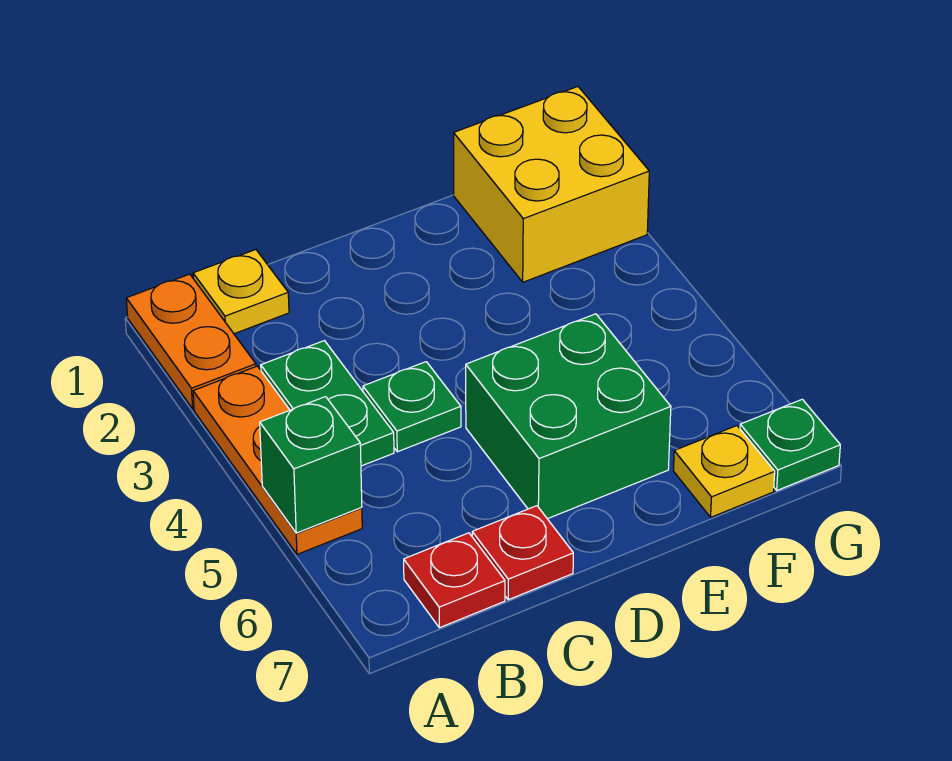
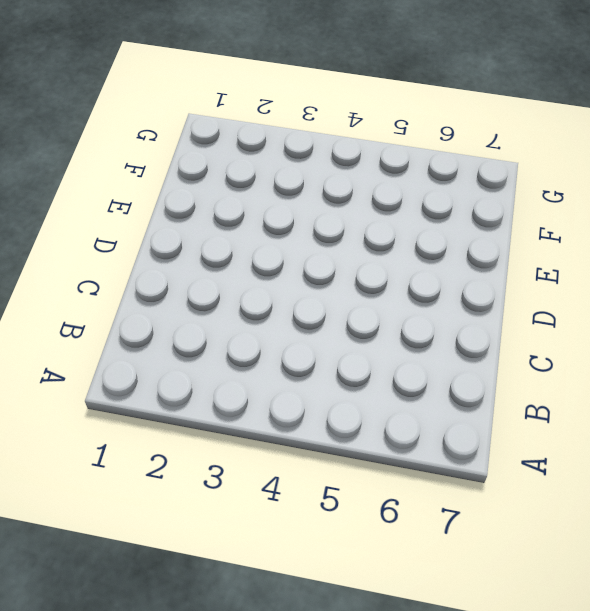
none -> orange plate A1:A2 level 1
none -> orange plate A3:A5 level 1
none -> yellow plate B1 level 1

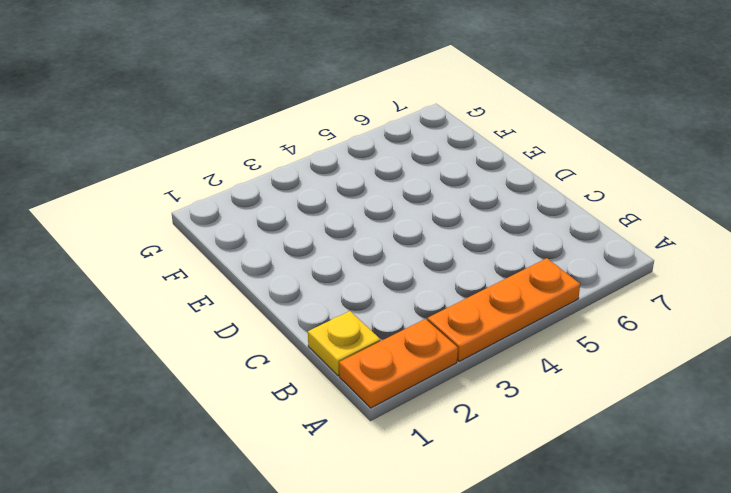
none -> green plate B3:B4 level 1
none -> red plate B7 level 1
none -> green plate C4 level 1

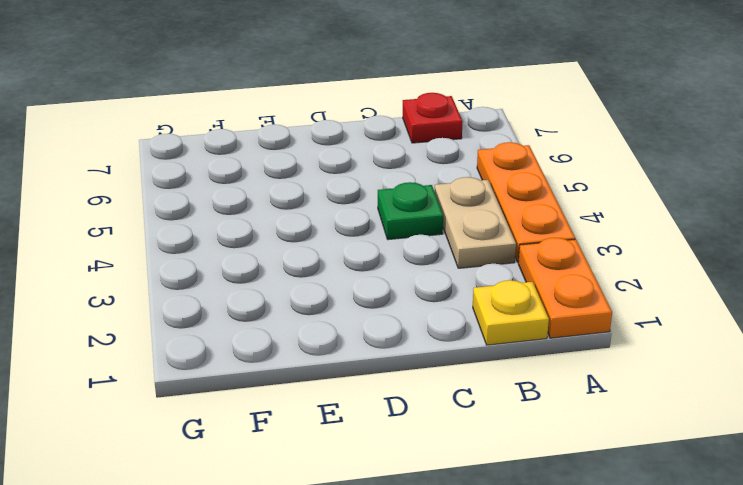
tan plate B3:B4 level 1 -> green plate B3:B4 level 1
none -> red plate C7 level 1
none -> green brick D5:E6 level 1
none -> yellow brick F1:G2 level 1

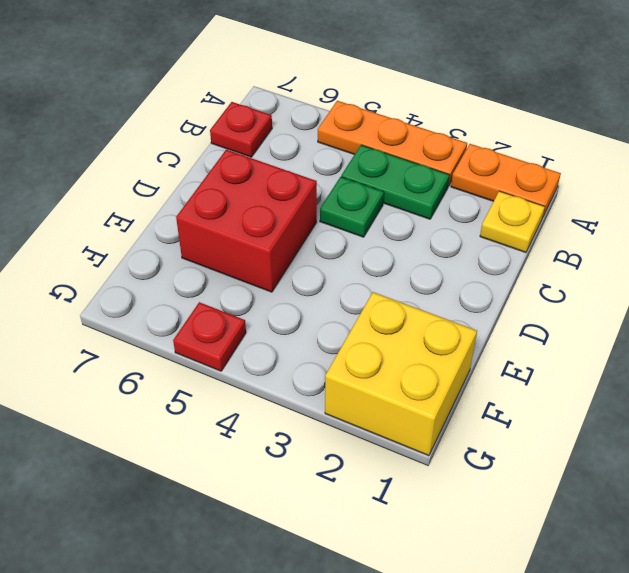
red brick D5:E6 level 1 -> green brick D5:E6 level 1
red plate G5 level 1 -> red plate C7 level 1
none -> yellow plate F7 level 1
none -> green plate G7 level 1
none -> green brick A5 level 2

